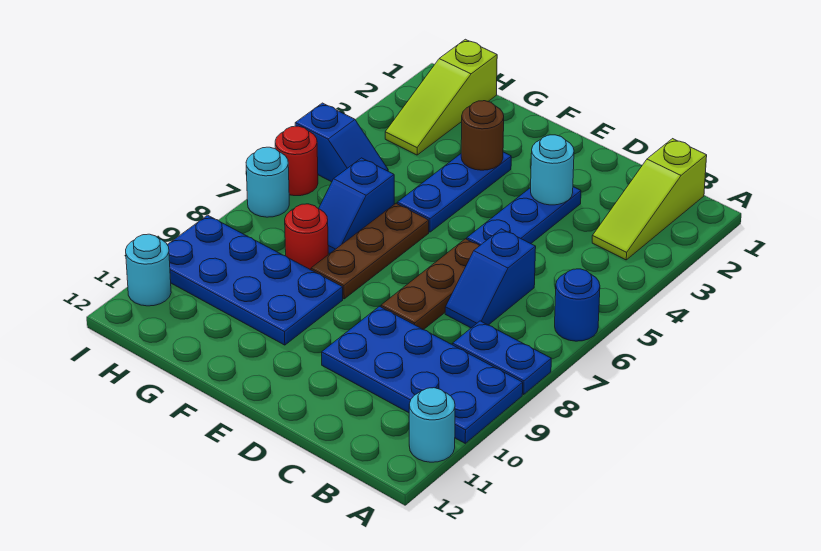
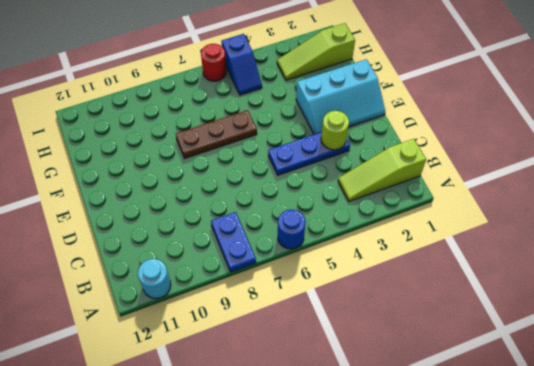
lime round brick D3 level 2 -> cyan round brick D3 level 2
cyan slope E1:F3 level 1 top F -> blue plate F3:F5 level 1
none -> blue plate A9:D10 level 1
none -> blue slope C6:C7 level 1 top 6
none -> brown plate D6:D8 level 1

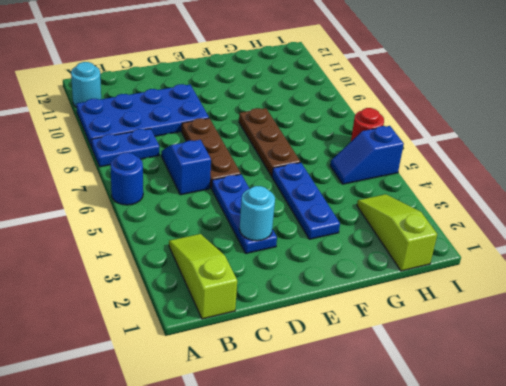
none -> blue plate F9:I10 level 1
none -> blue slope G6:G7 level 1 top 6
none -> red round brick G8 level 1

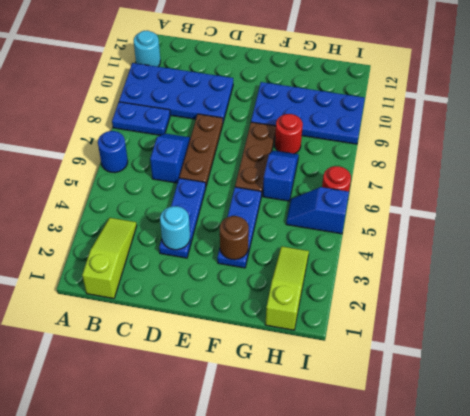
none -> cyan round brick I7 level 1
none -> cyan round brick I11 level 1

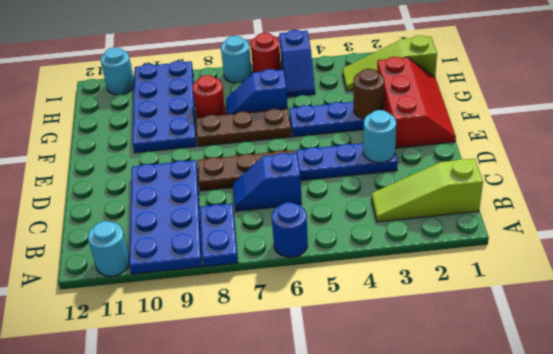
red slope E1:G2 level 1 top 2 -> none

